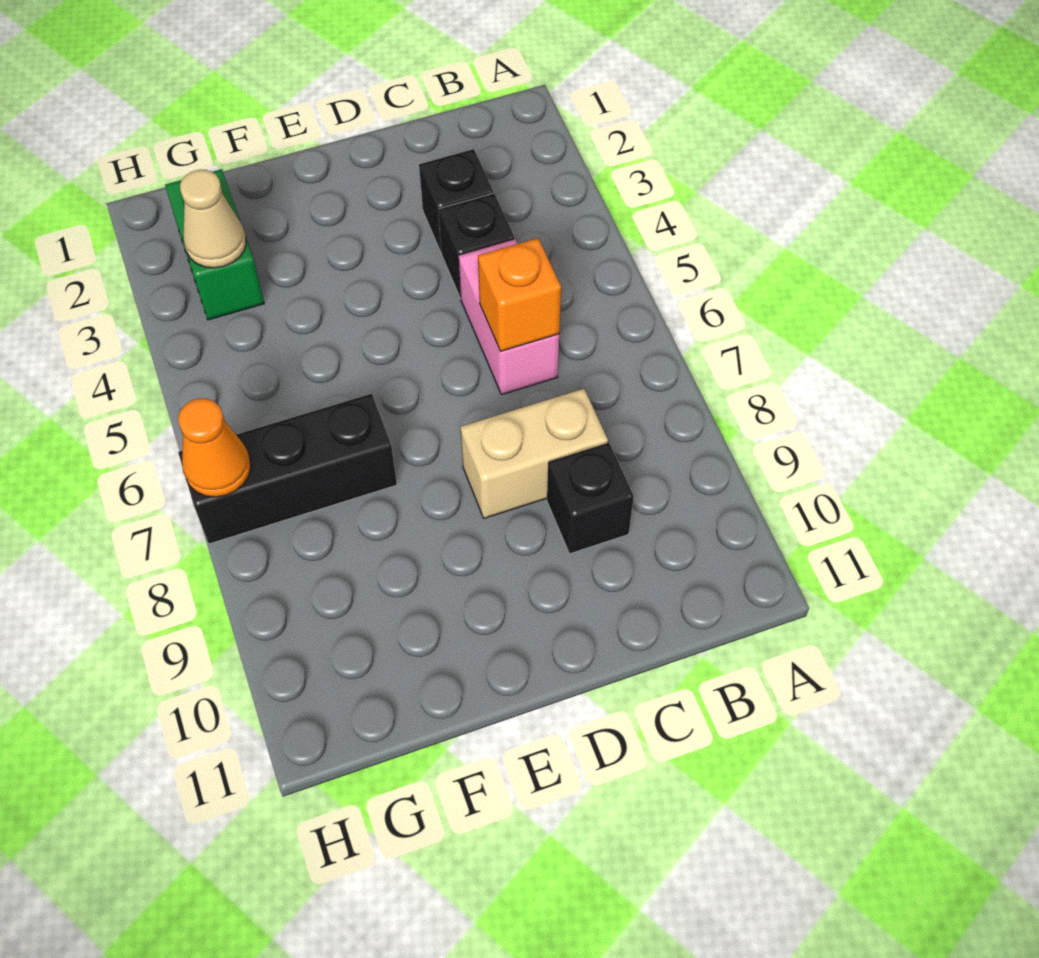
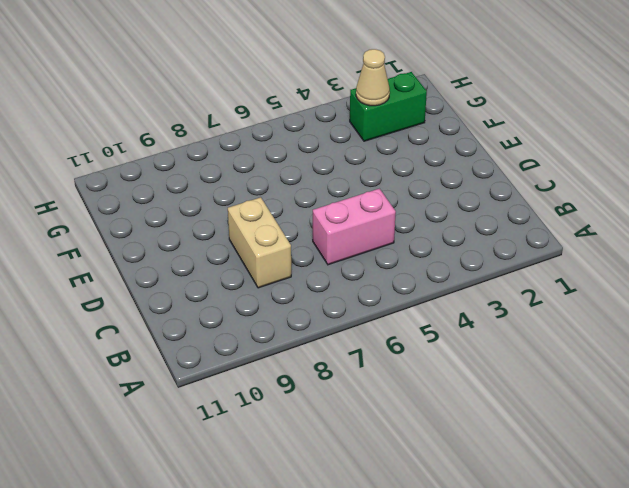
none -> black brick C3 level 1
none -> black brick C4 level 1

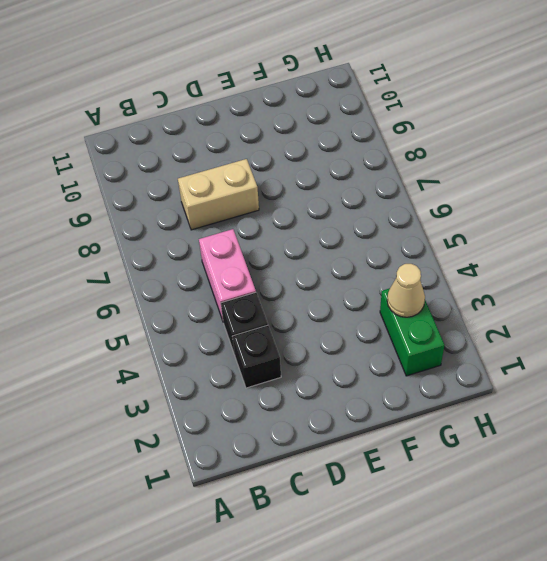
none -> black brick C9 level 1
none -> black brick F7:H7 level 1

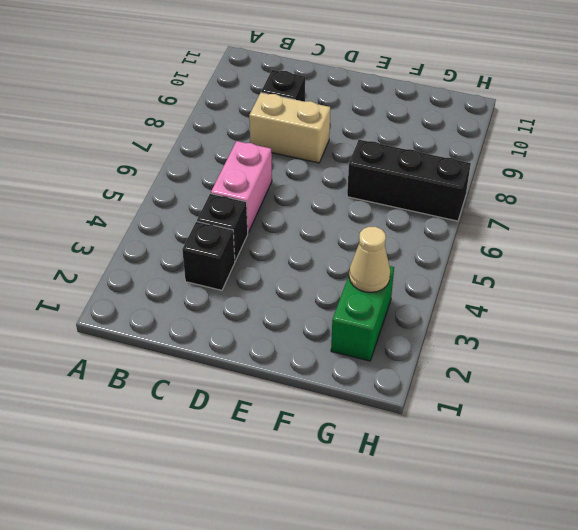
none -> orange brick C6 level 2
none -> orange cone H7 level 2

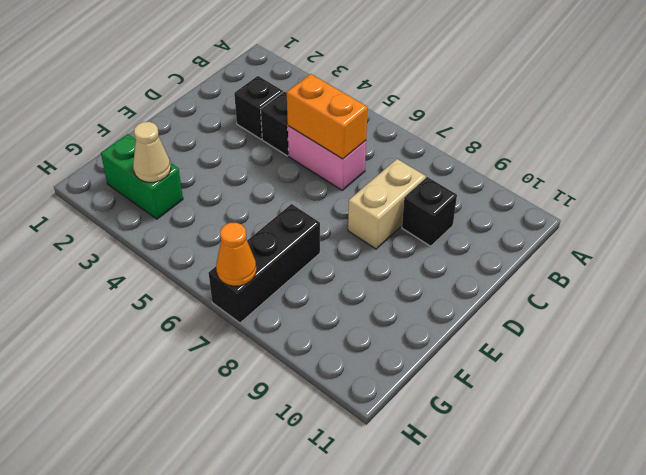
orange brick C5:C6 level 2 -> orange brick C6 level 2

